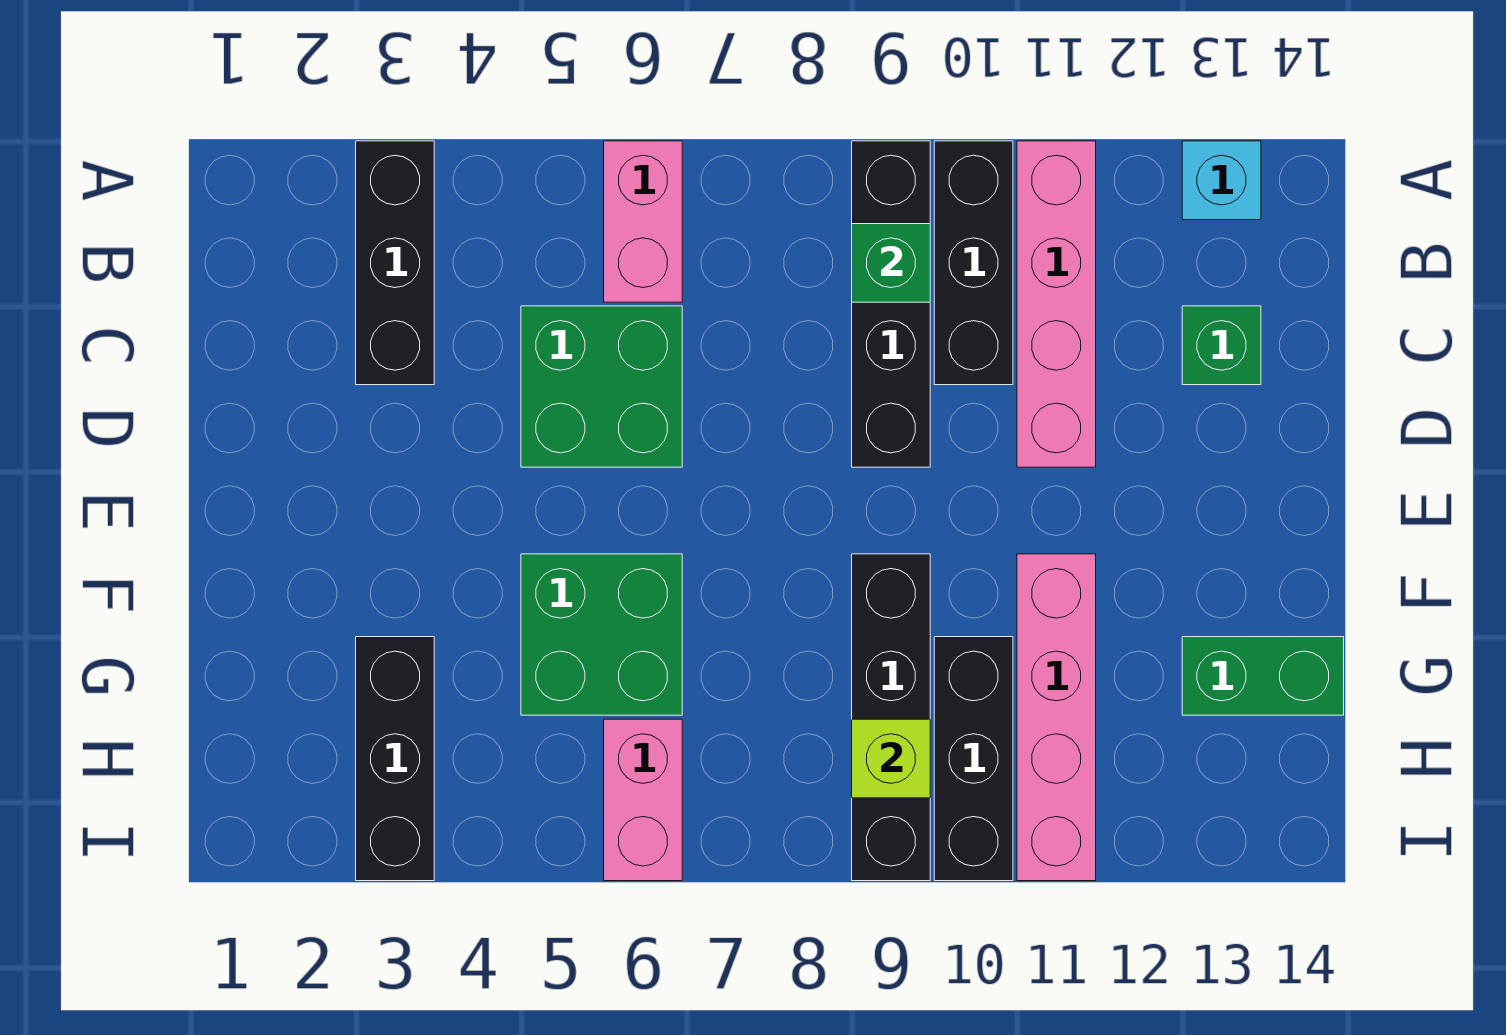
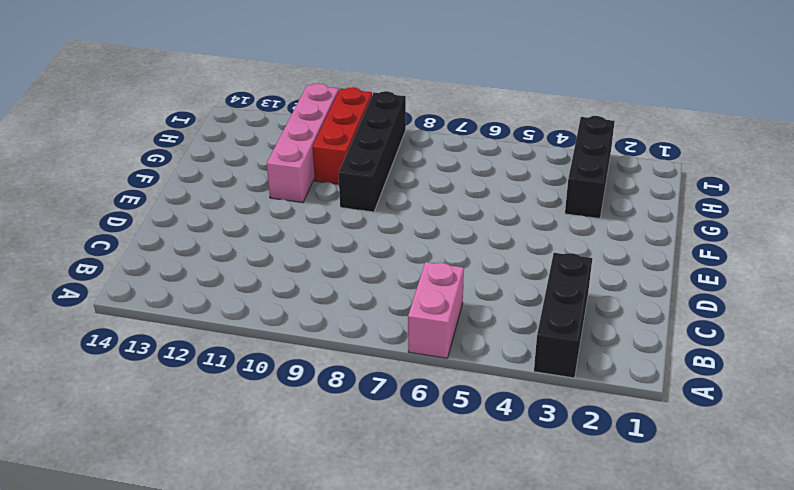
red brick G10:I10 level 1 -> black brick G10:I10 level 1
none -> black brick A9:D9 level 1
none -> black brick A10:C10 level 1
none -> pink brick A11:D11 level 1

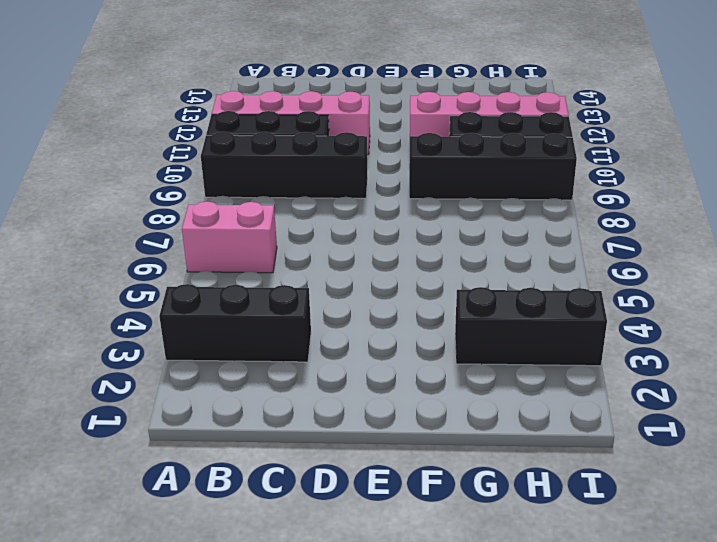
none -> cyan brick A13 level 1
none -> green brick C5:D6 level 1
none -> green brick C13 level 1

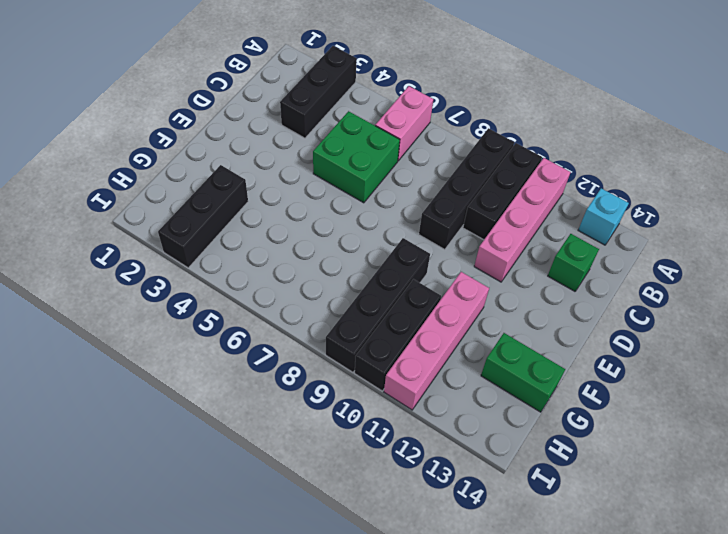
none -> green brick F5:G6 level 1
none -> pink brick H6:I6 level 1
none -> green brick B9 level 2

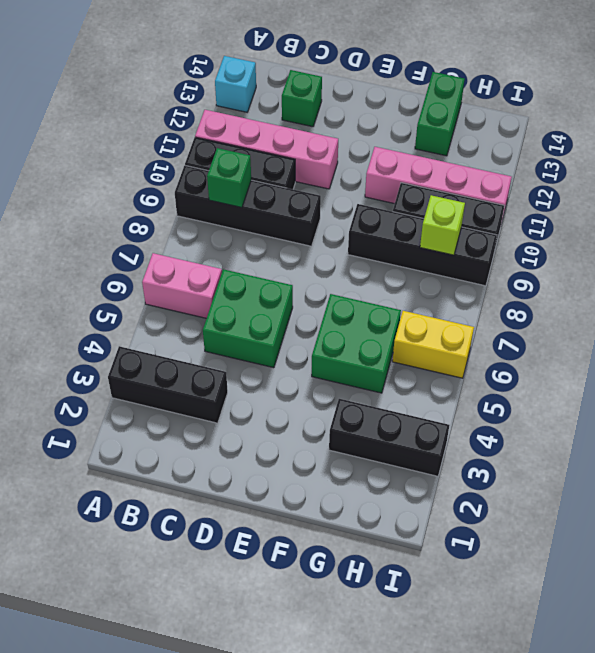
yellow brick H6:I6 level 1 -> pink brick H6:I6 level 1

